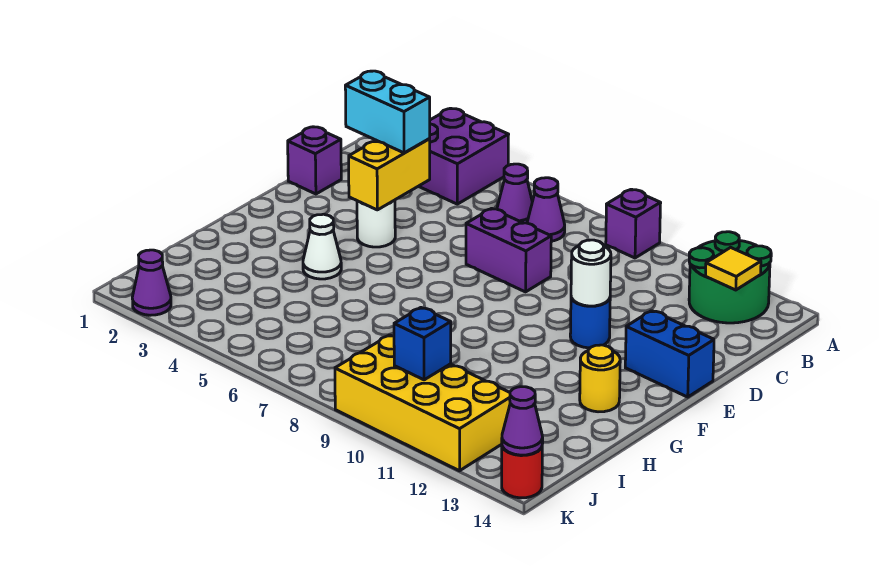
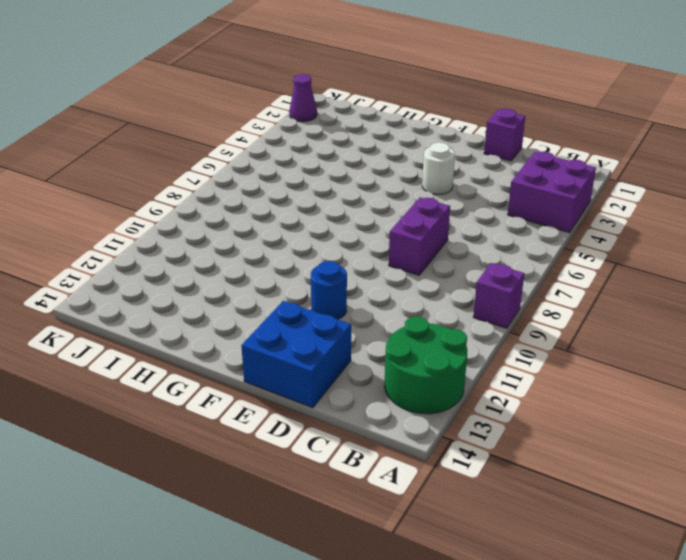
blue brick D13:E14 level 1 -> blue brick E13:E14 level 1
none -> purple cone B6 level 1
none -> purple cone B7 level 1
none -> white cone G4 level 1

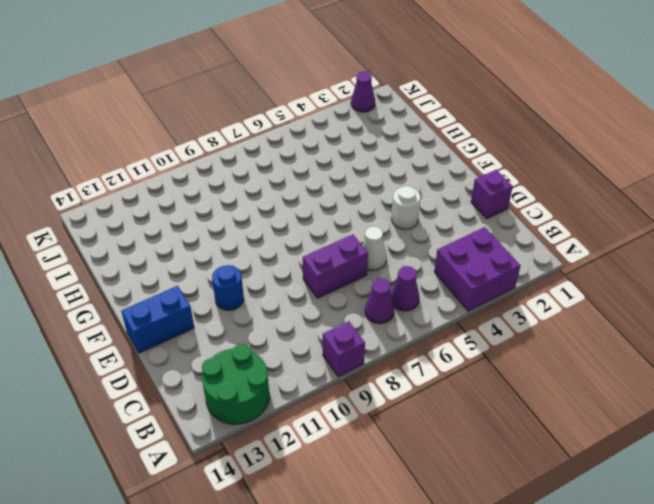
white cone D6 level 1 -> white cone G4 level 1
none -> yellow round brick G13 level 1
none -> yellow brick J9:K12 level 1
none -> red round brick K14 level 1

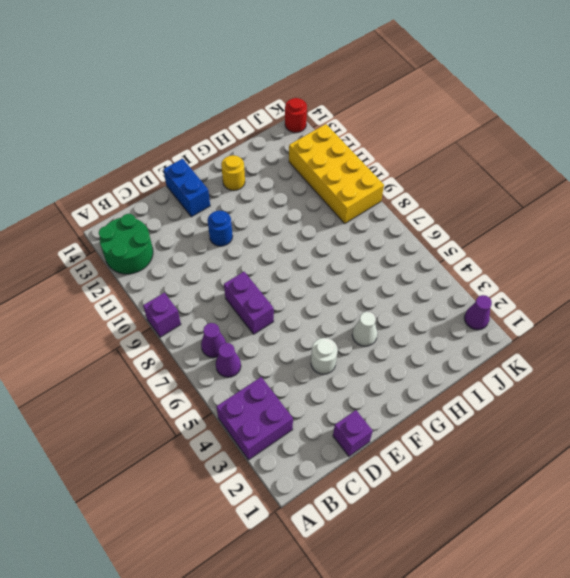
none -> yellow tile B13 level 2
none -> yellow brick D4:E4 level 2
none -> white round brick E11 level 2

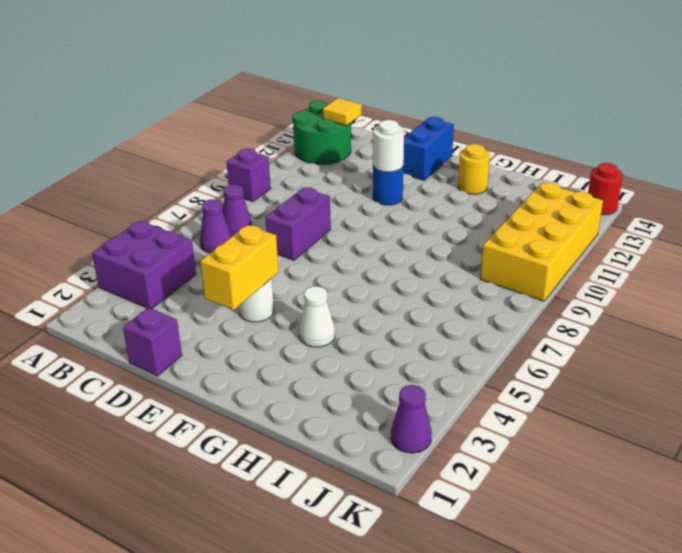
yellow brick E3:E4 level 2 -> yellow brick D4:E4 level 2
none -> blue brick J10 level 2
none -> purple cone K14 level 2
none -> cyan brick D3:D4 level 3

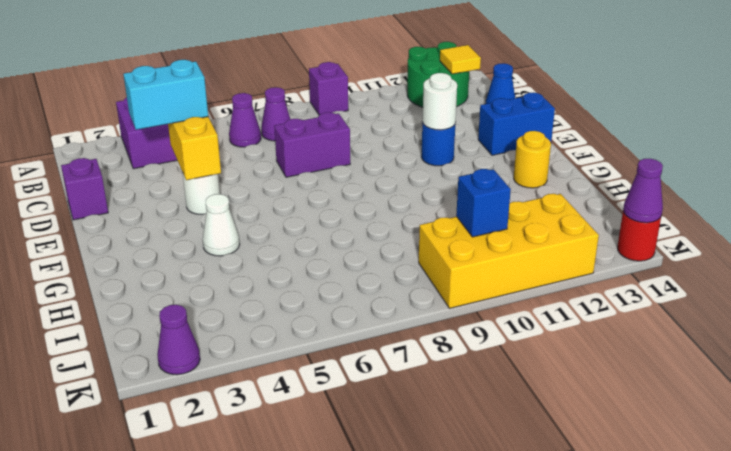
blue cone C14 level 1 -> none

